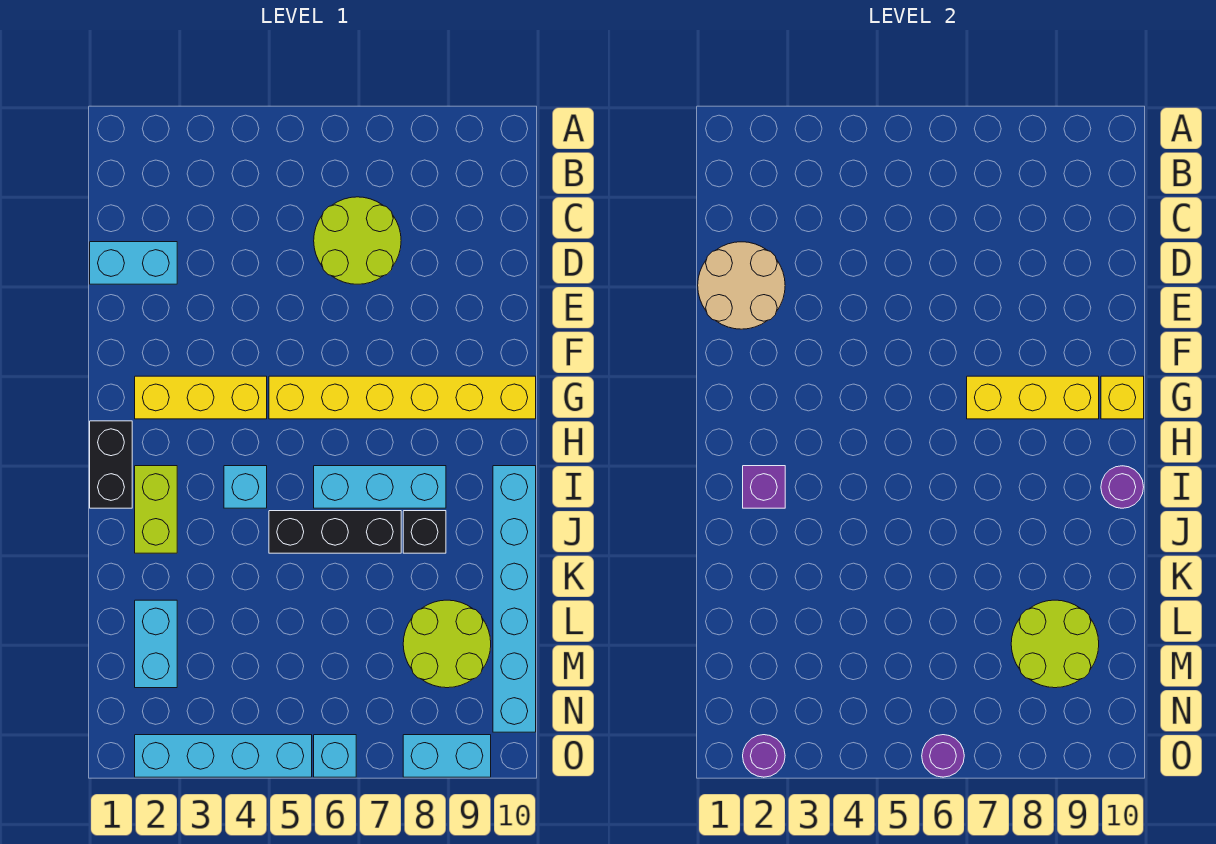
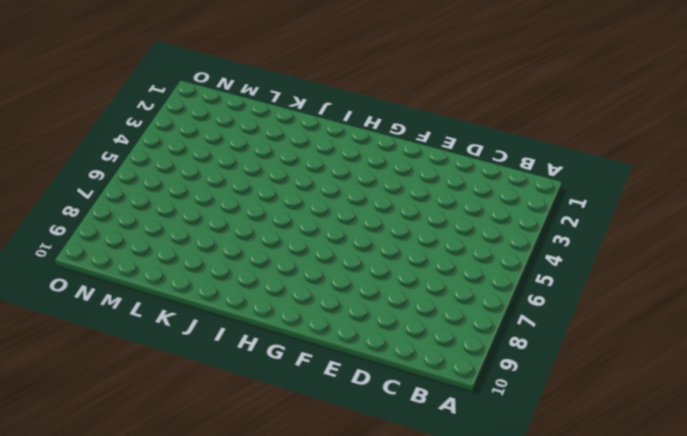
none -> lime round brick C6:D7 level 1
none -> cyan brick D1:D2 level 1
none -> yellow brick G2:G4 level 1

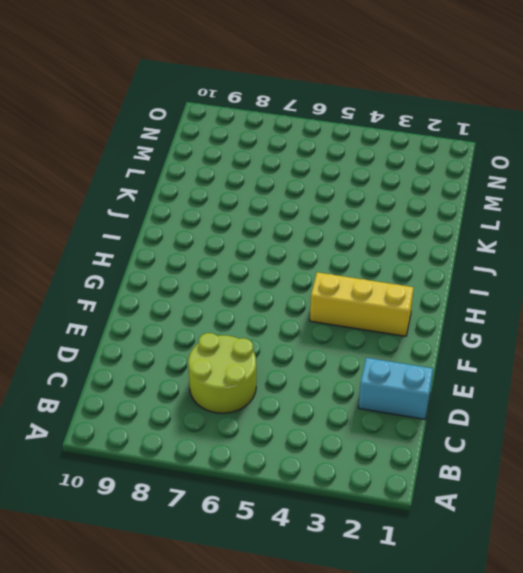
none -> yellow brick G5:G10 level 1
none -> black brick H1:I1 level 1
none -> lime brick I2:J2 level 1

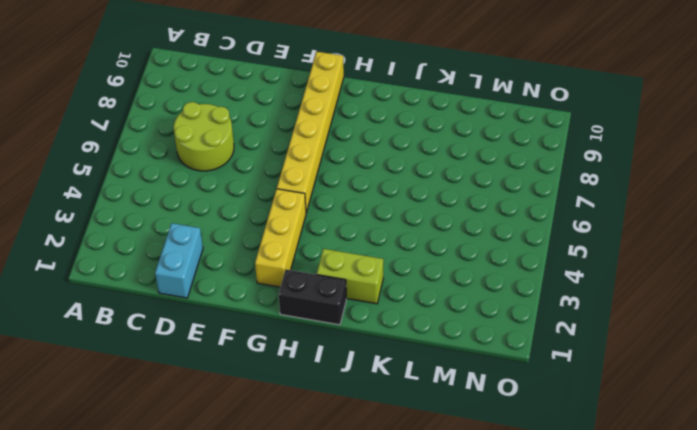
none -> cyan brick I4 level 1
none -> cyan brick I6:I8 level 1
none -> cyan brick I10:N10 level 1

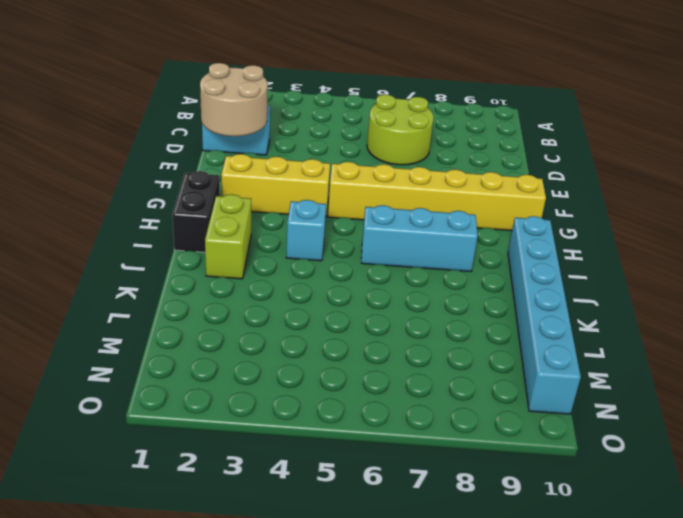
none -> black brick J5:J7 level 1
none -> black brick J8 level 1
none -> cyan brick L2:M2 level 1

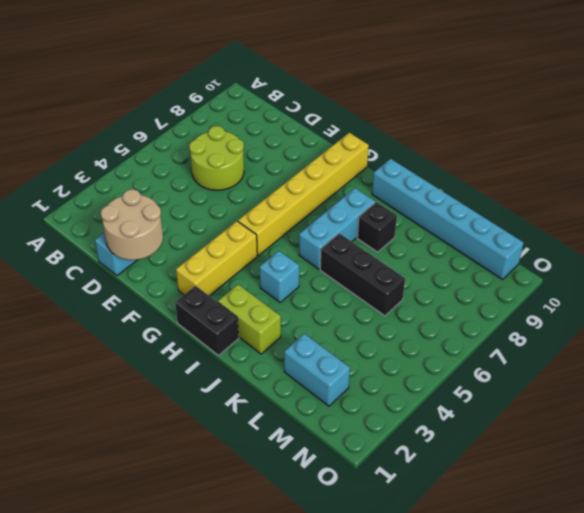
black brick J6:L6 level 1 -> black brick J5:J7 level 1
none -> lime round brick L8:M9 level 1
none -> cyan brick O2:O5 level 1
none -> cyan brick O6 level 1

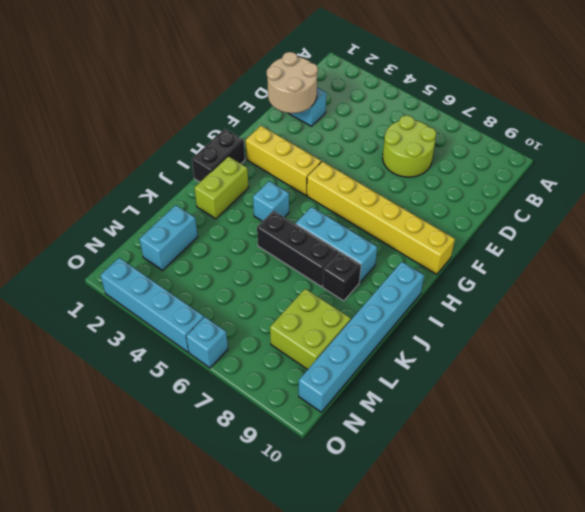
lime brick L8:M9 level 1 -> lime round brick L8:M9 level 1
none -> cyan brick O8:O9 level 1
none -> yellow brick G7:G9 level 2
none -> yellow brick G10 level 2

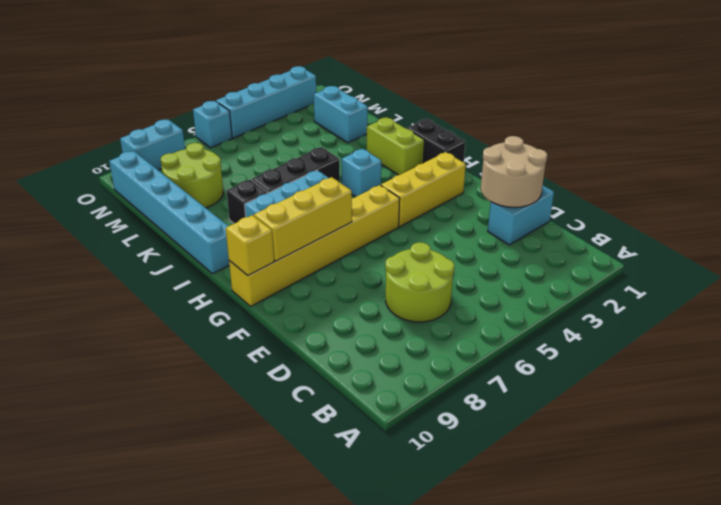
none -> purple brick I2 level 2
none -> purple round brick I10 level 2
none -> lime round brick L8:M9 level 2

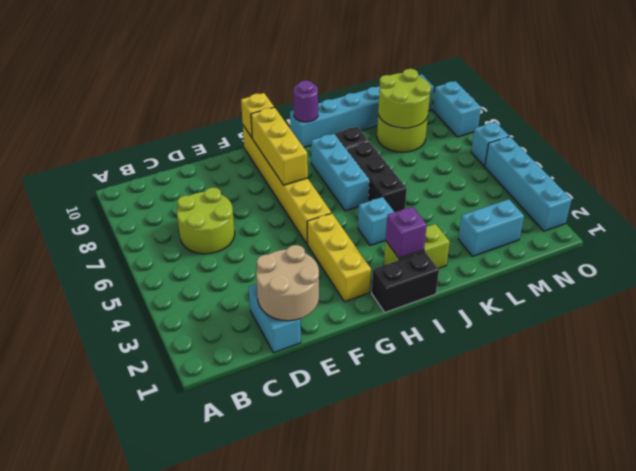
none -> purple round brick O2 level 2
none -> purple round brick O6 level 2

